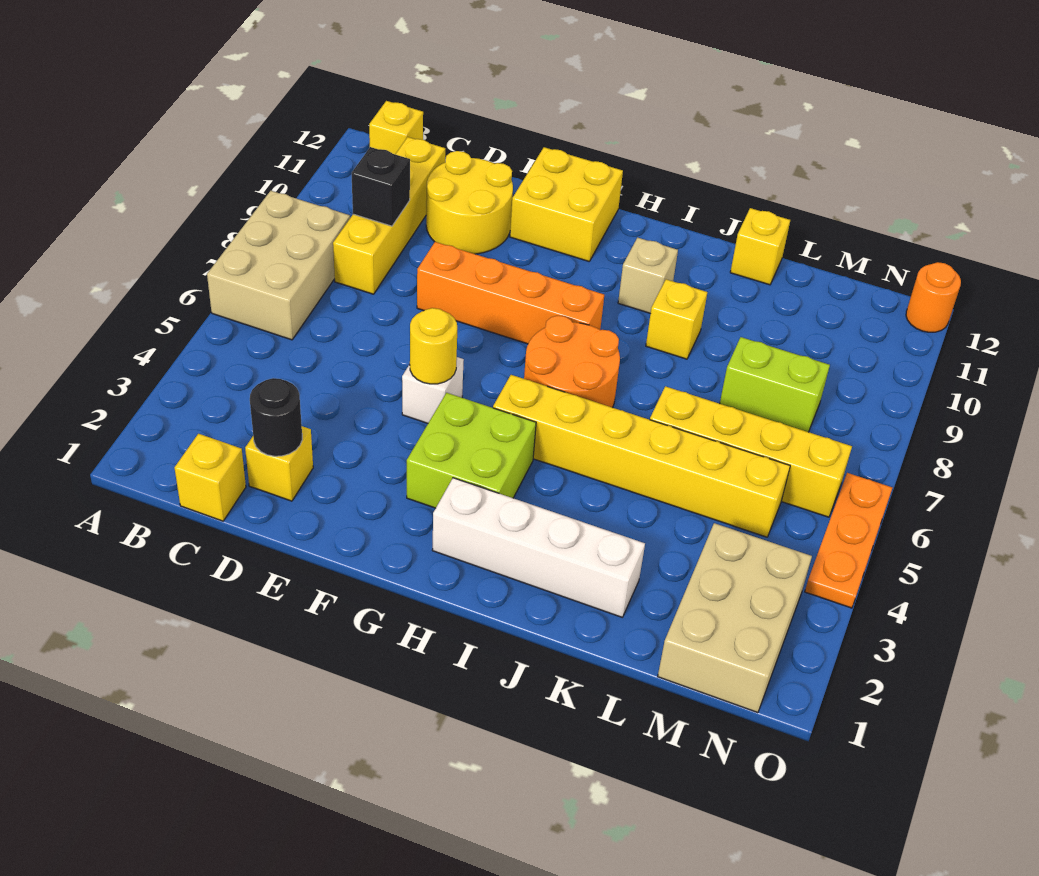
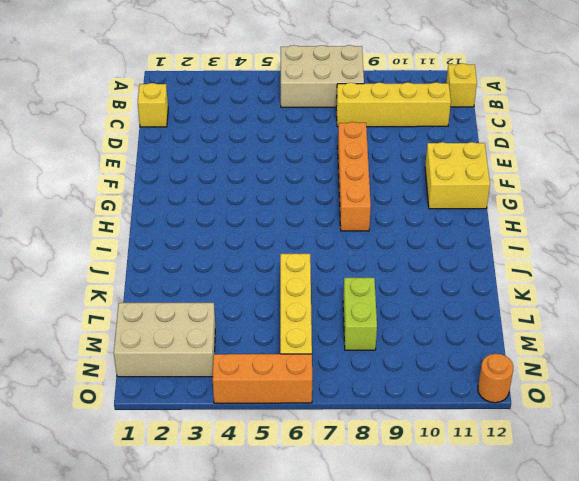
orange brick O4:O6 level 1 -> orange plate O4:O6 level 1
none -> yellow brick D2 level 1
none -> yellow round brick D10:E11 level 1
none -> white brick F5 level 1

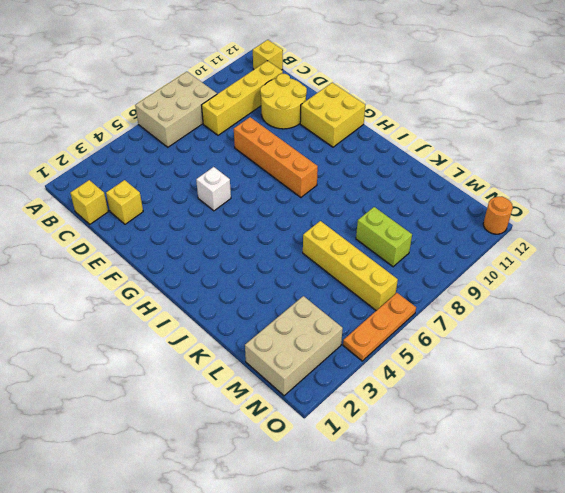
none -> lime brick G3:H4 level 1
none -> white brick H2:K2 level 1
none -> yellow brick H5:M5 level 1

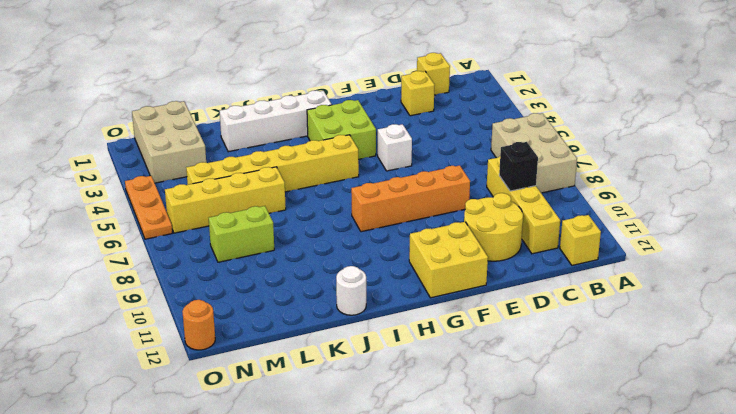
white round brick J12 level 1 -> none
none -> orange round brick H6:I7 level 1
none -> tan brick I10 level 1
none -> yellow brick J9 level 1

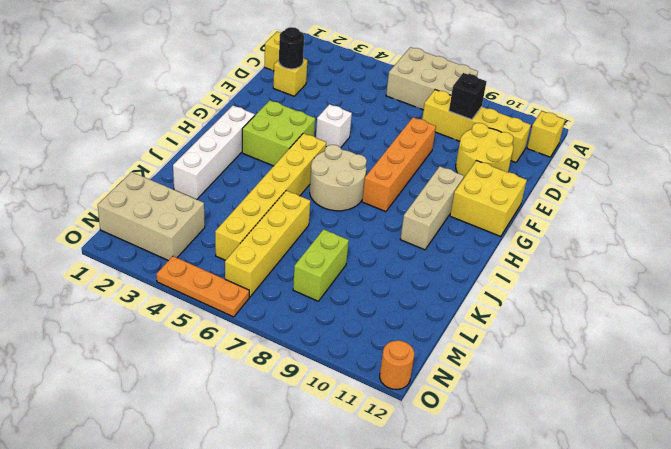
tan brick G10:I10 level 1 -> tan brick I10 level 1
tan round brick H6:I7 level 1 -> orange round brick H6:I7 level 1
none -> yellow brick J9 level 1
none -> yellow brick K12 level 1
none -> yellow round brick F5 level 2

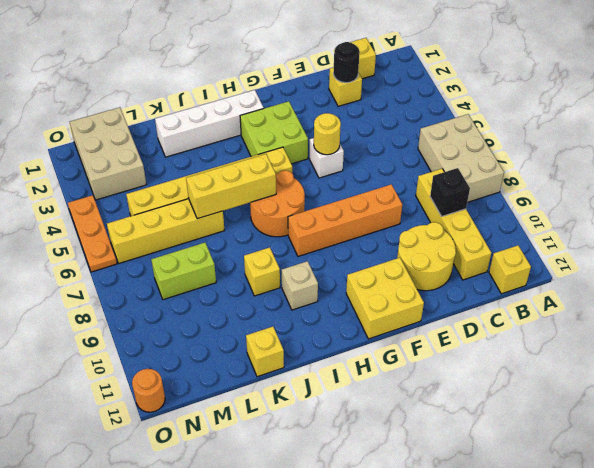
yellow brick I6:K6 level 2 -> none

